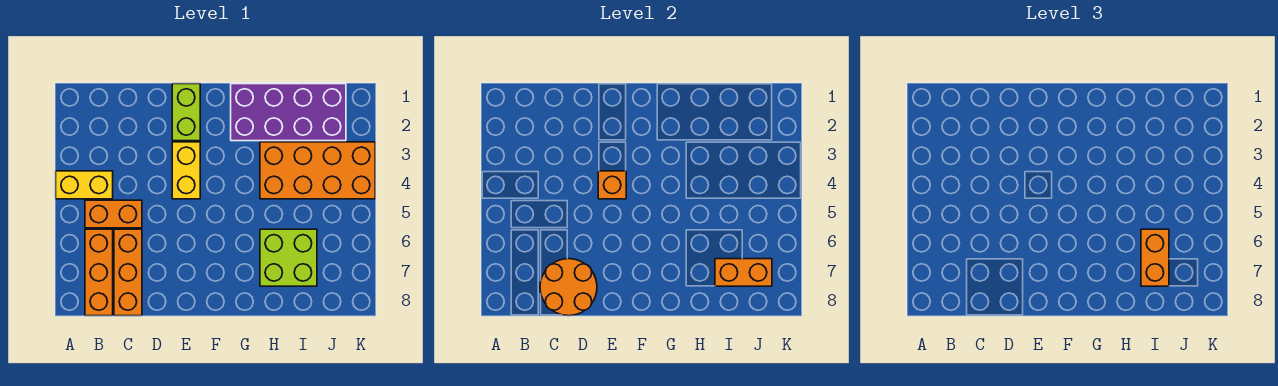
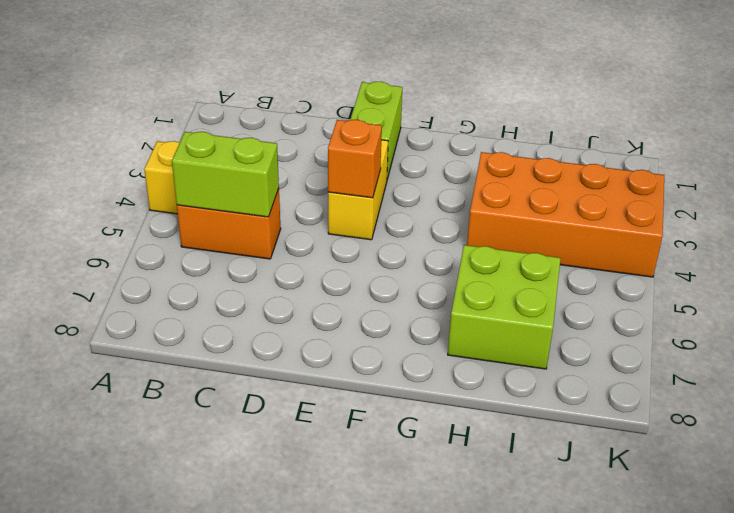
lime brick B5:C5 level 2 -> none
none -> orange brick B6:B8 level 1
none -> orange brick C6:C8 level 1
none -> purple brick G1:J2 level 1

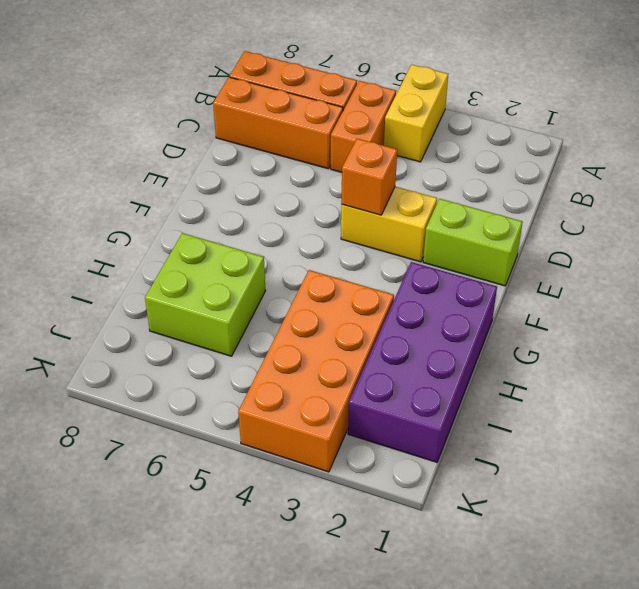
none -> orange round brick C7:D8 level 2
none -> orange brick I7:J7 level 2
none -> orange brick I6:I7 level 3

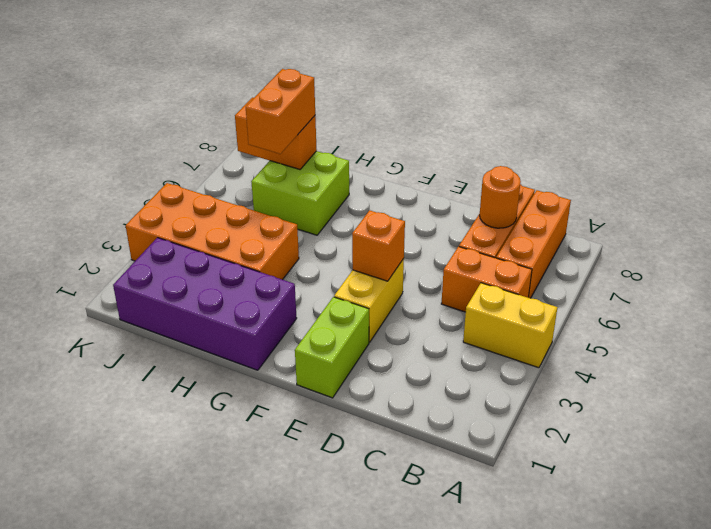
orange round brick C7 level 2 -> orange round brick C7:D8 level 2

